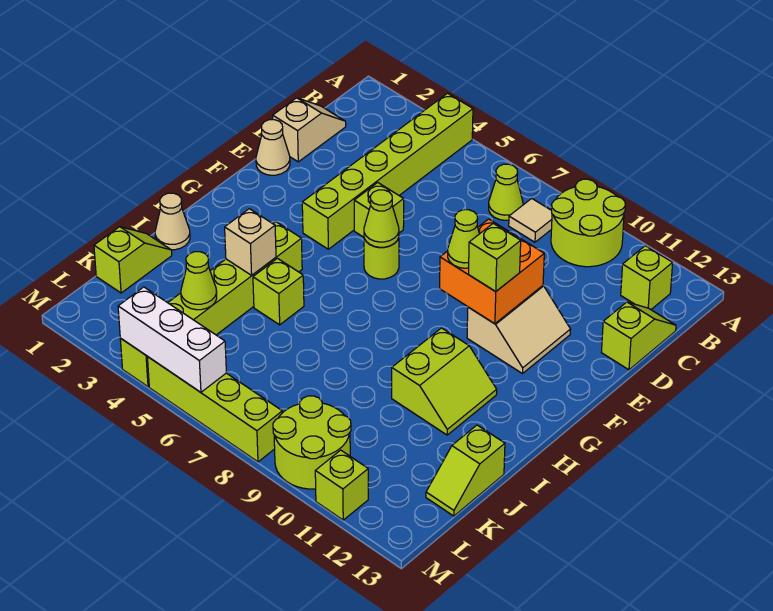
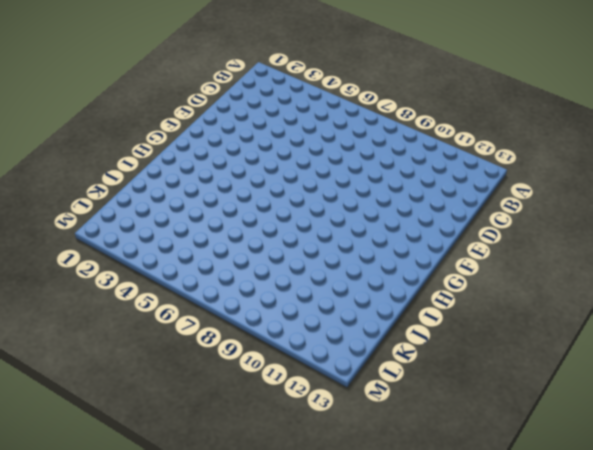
none -> lime brick A4:F4 level 1
none -> lime round brick A9:B10 level 1
none -> lime cone B7 level 1

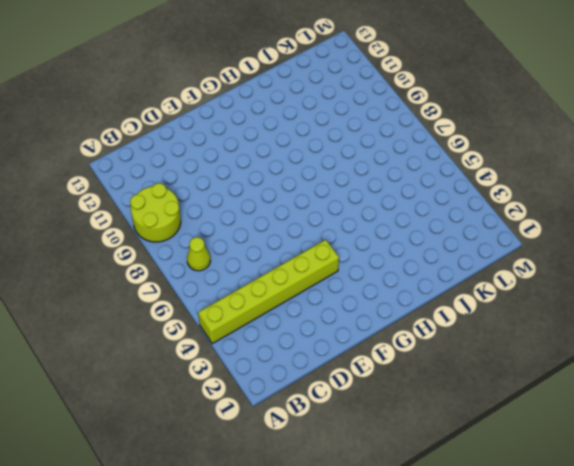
none -> tan tile B8 level 1
none -> lime brick B12 level 1
none -> tan slope C1:D1 level 1 top D

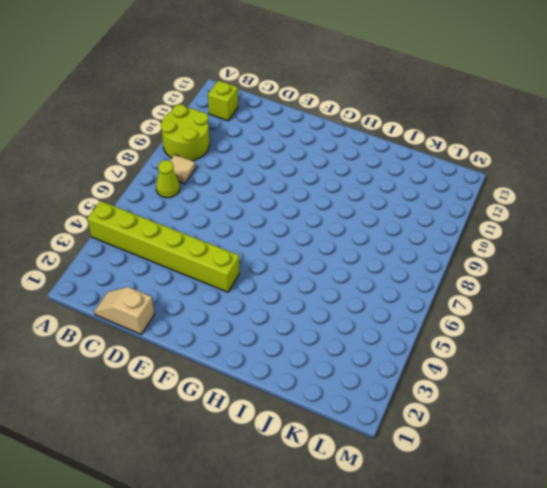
none -> lime slope C13:D13 level 1 top D
none -> tan cone E1 level 1
none -> lime brick E5 level 1

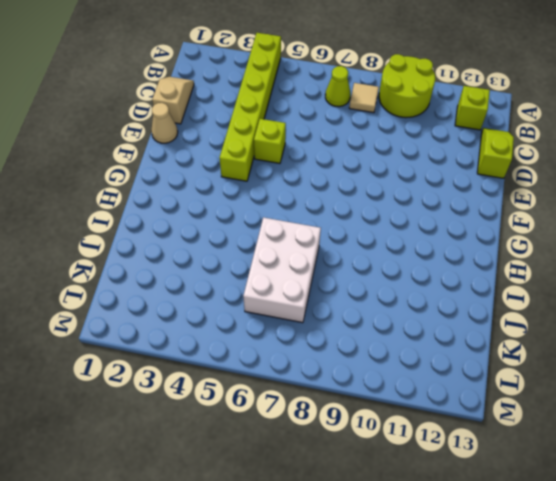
white brick I6:K7 level 1 -> none
none -> tan slope E10:F11 level 1 top 10
none -> lime round brick F6 level 1
none -> lime brick H4:M4 level 1

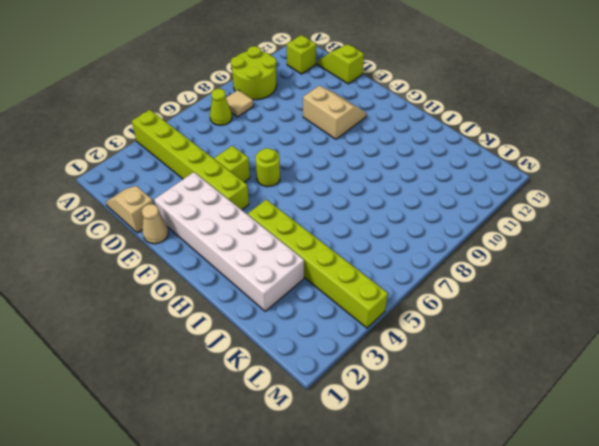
white brick E2:J3 level 1 -> none
none -> lime slope H10:I11 level 1 top 10
none -> tan cone I1 level 1
none -> lime brick I5 level 1

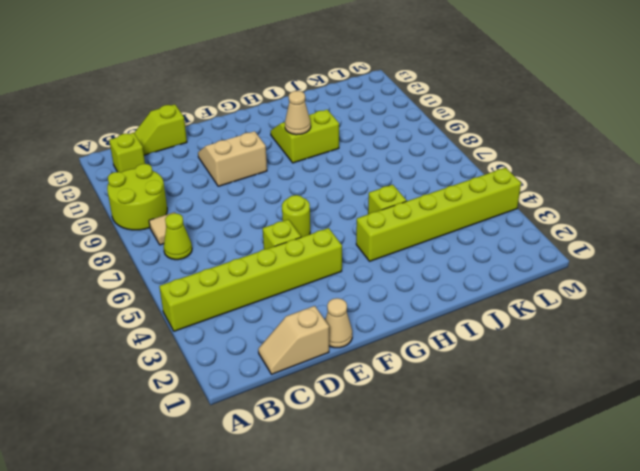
tan cone H10 level 2 -> tan cone I1 level 1
none -> lime slope J1:K1 level 1 top K
none -> lime slope J13:K13 level 1 top J
none -> lime round brick L9:M10 level 1

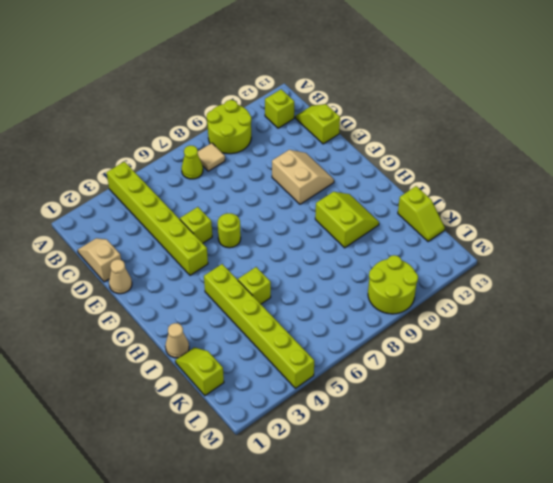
none -> lime brick M5:M8 level 1
none -> lime brick M11 level 1
none -> orange brick E9:F10 level 2

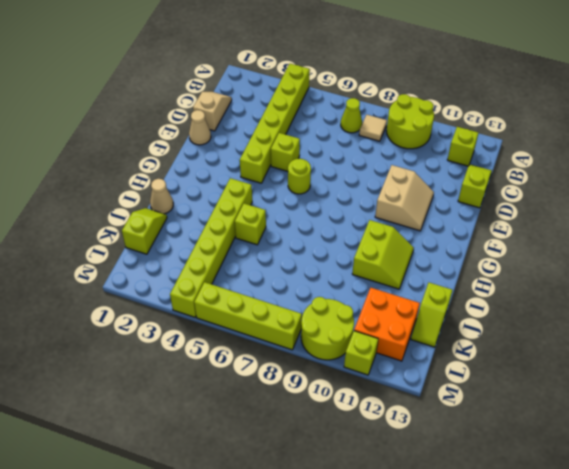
orange brick K11:L12 level 1 -> orange brick E9:F10 level 2
none -> lime cone F6 level 2
none -> tan brick I4 level 2
none -> lime cone K4 level 2

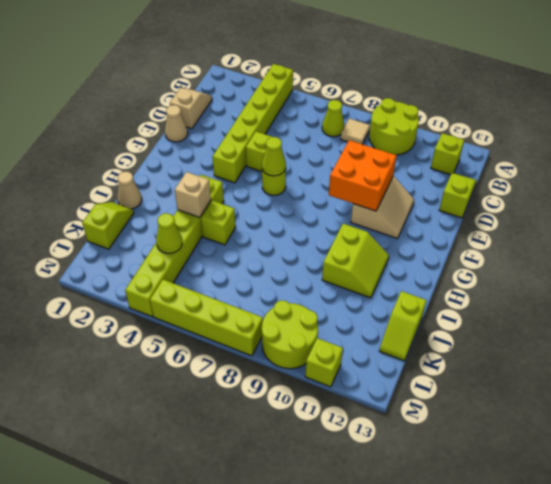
none -> white brick M4:M6 level 2
none -> lime cone F9 level 3
none -> lime brick F10 level 3

